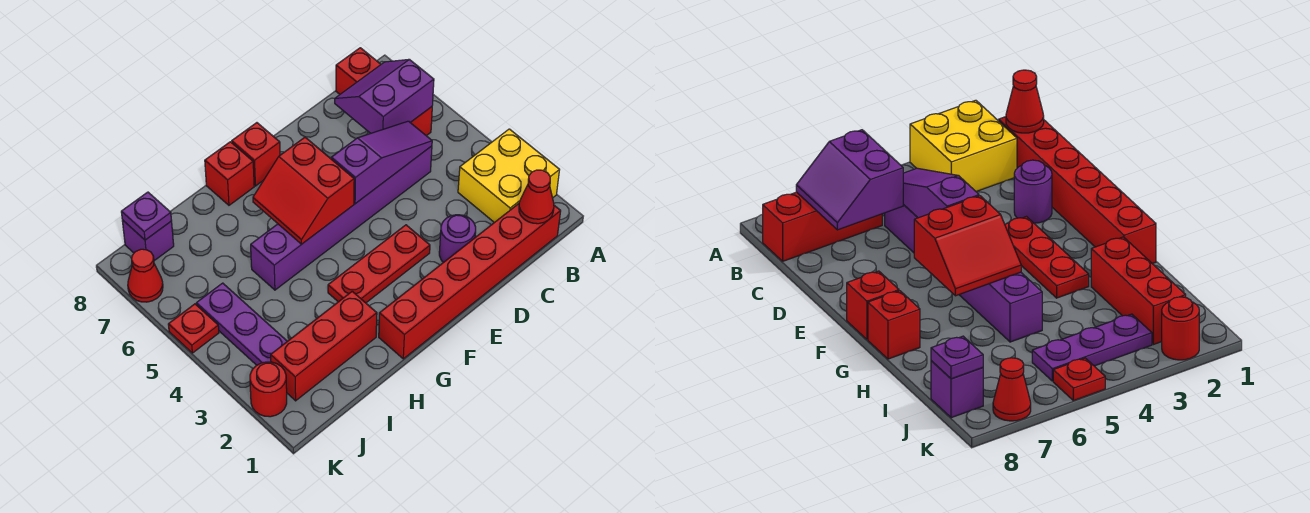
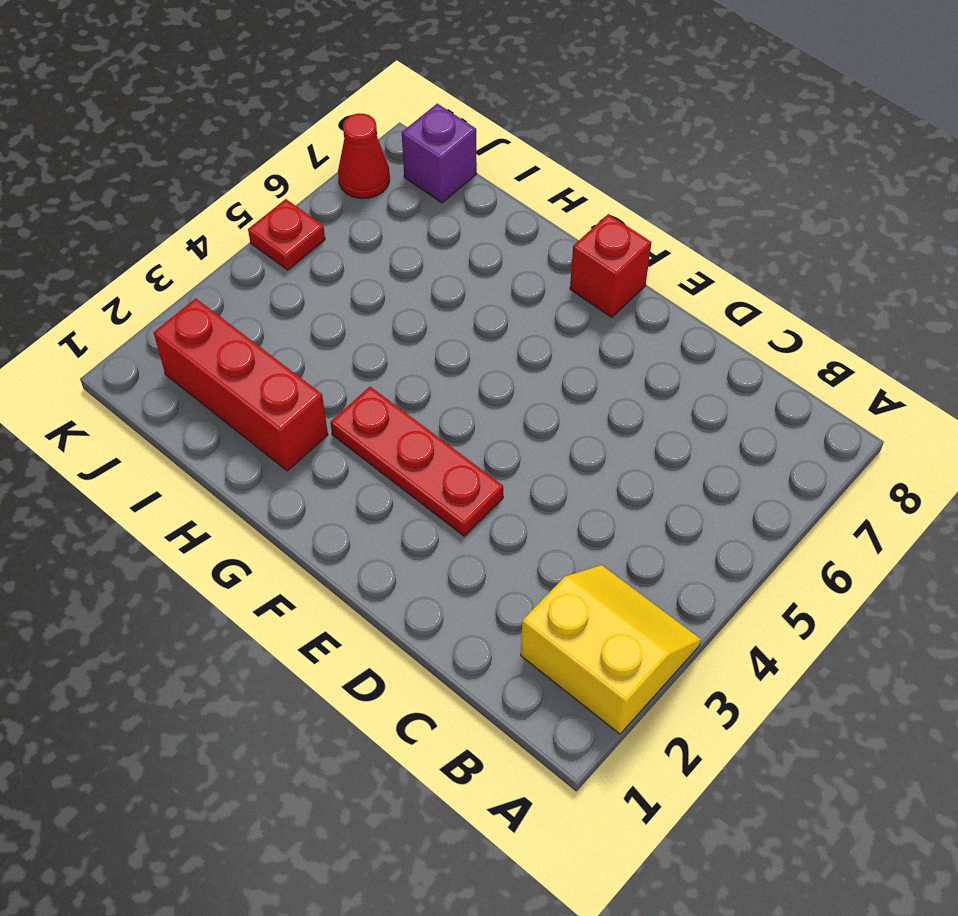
yellow slope A2:B3 level 1 top 2 -> yellow brick A2:B3 level 1
none -> red brick B1:G1 level 1
none -> red brick B6:B8 level 1
none -> purple brick C5:H5 level 1

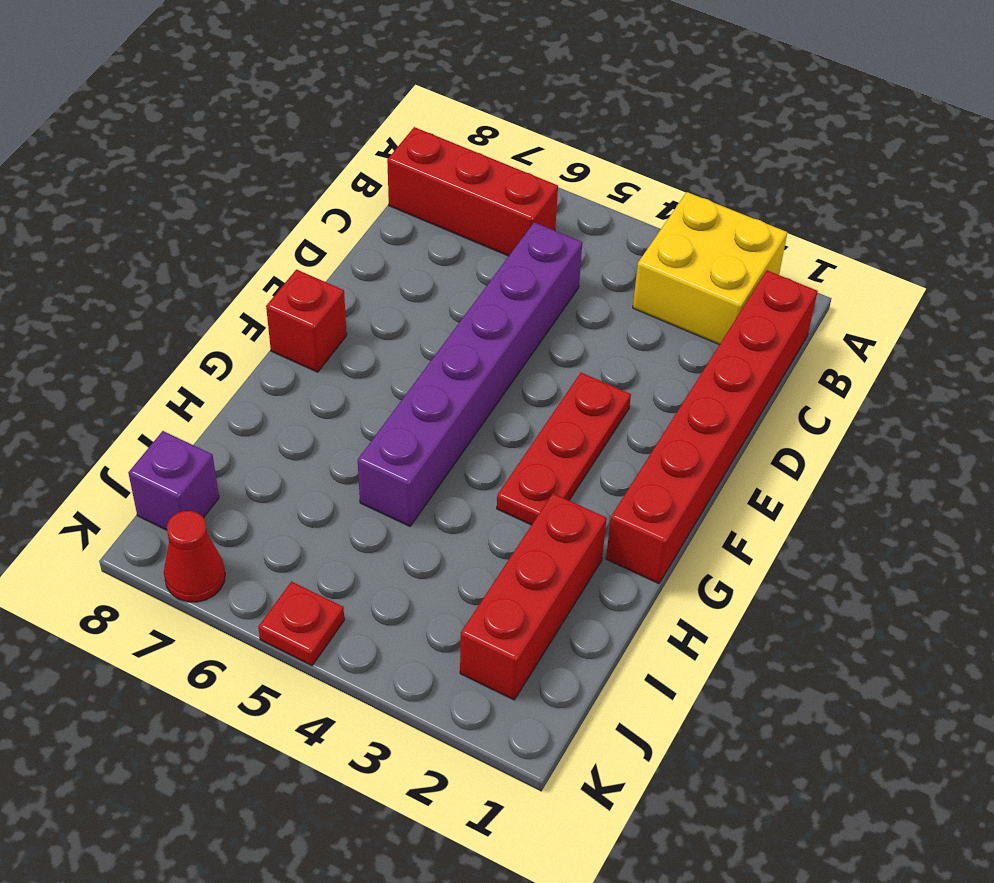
none -> purple round brick D2 level 1
none -> red brick G8 level 1
none -> purple plate J3:J5 level 1

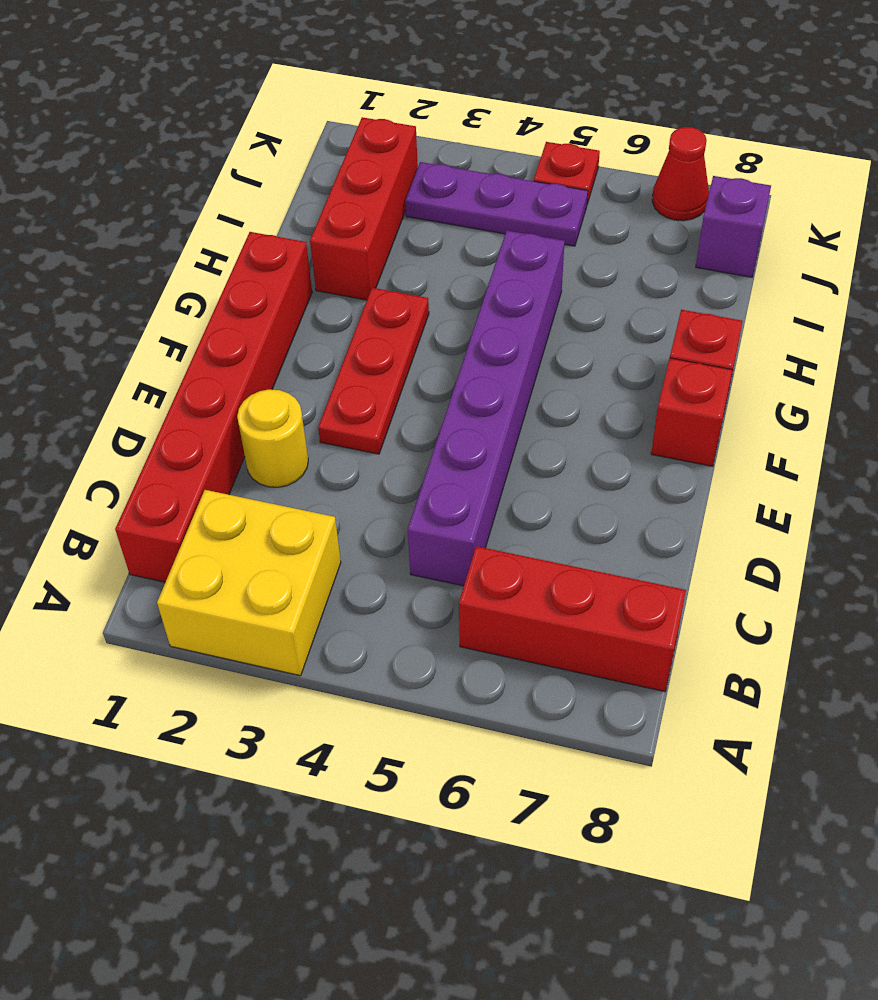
yellow round brick D2 level 1 -> purple round brick D2 level 1
none -> red round brick K2 level 1
none -> red cone B1 level 2
none -> purple slope B6:C7 level 2 top 6

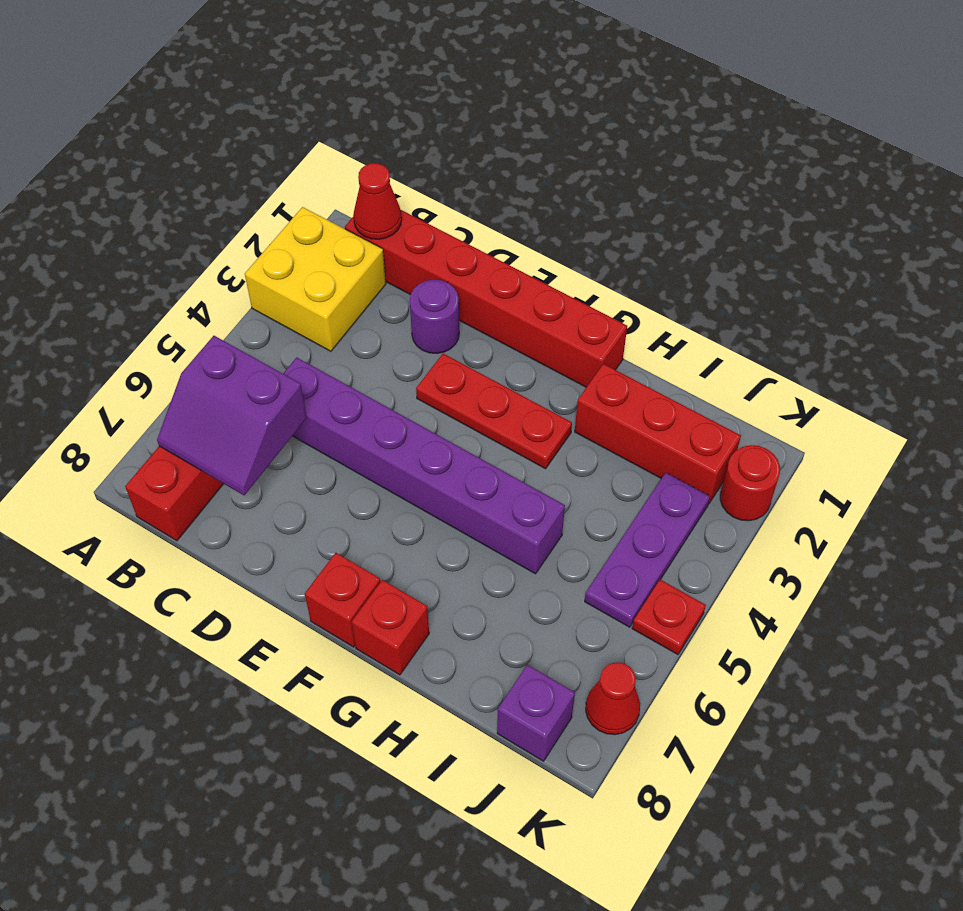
none -> purple slope C5:E5 level 2 top E
none -> red slope F5:G6 level 2 top F
none -> purple plate J8 level 2

